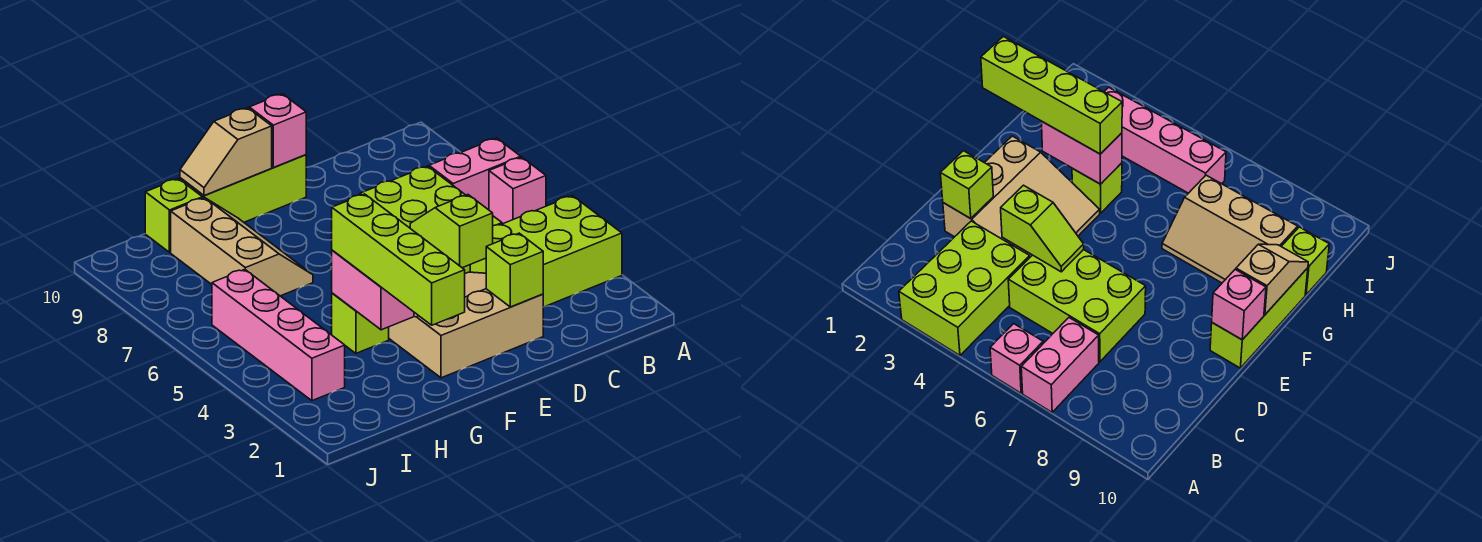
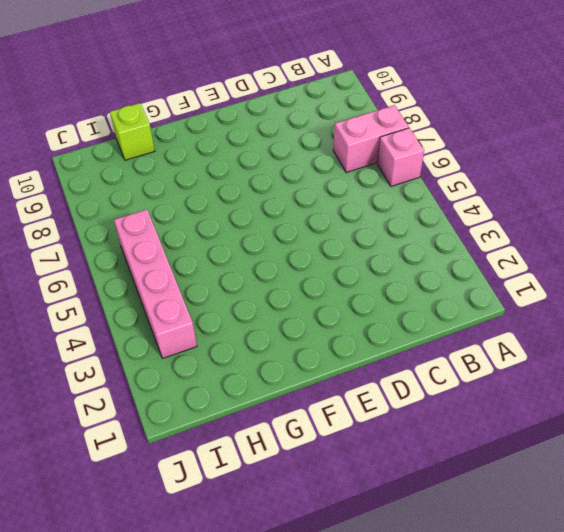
none -> lime brick A3:C4 level 1
none -> lime brick C5:D7 level 1
none -> tan slope D2:F4 level 1 top 2

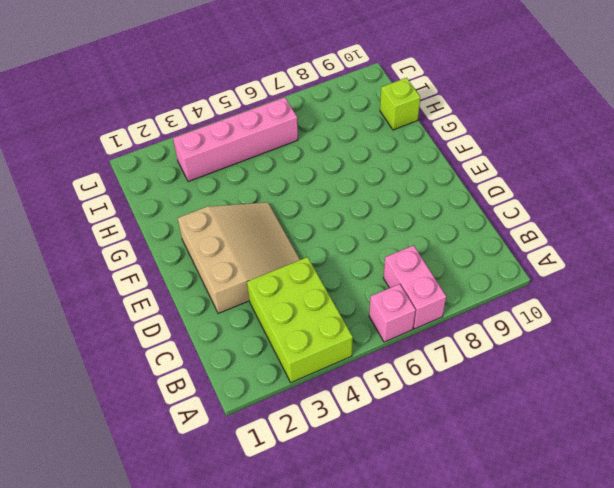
none -> lime brick C5:D7 level 1
none -> lime brick E10:G10 level 1
none -> lime brick G4 level 1

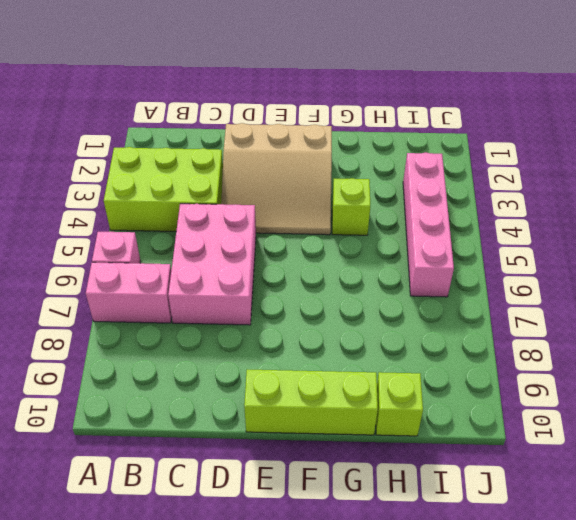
pink brick C5:D7 level 1 -> lime brick C5:D7 level 1
none -> tan slope G7:H9 level 1 top H
none -> lime brick D2 level 2
none -> lime slope D4:D5 level 2 top 4

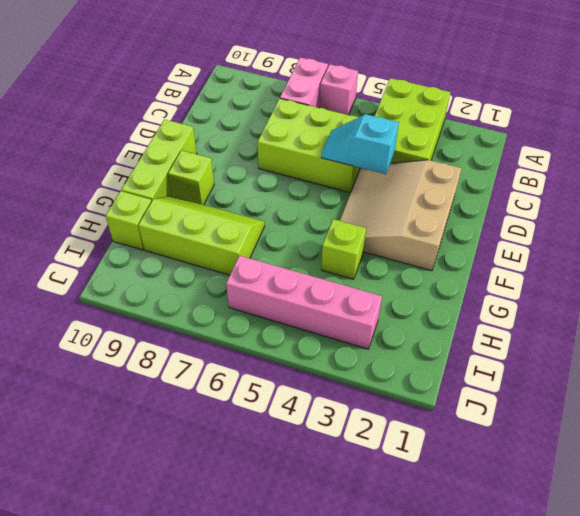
cyan slope D4:D5 level 2 top 4 -> lime slope D4:D5 level 2 top 4
lime brick F9 level 1 -> lime brick D2 level 2
lime slope G7:H9 level 1 top H -> tan slope G7:H9 level 1 top H
none -> pink brick E10 level 2
none -> tan slope F10:G10 level 2 top F
none -> pink brick G3:G4 level 2

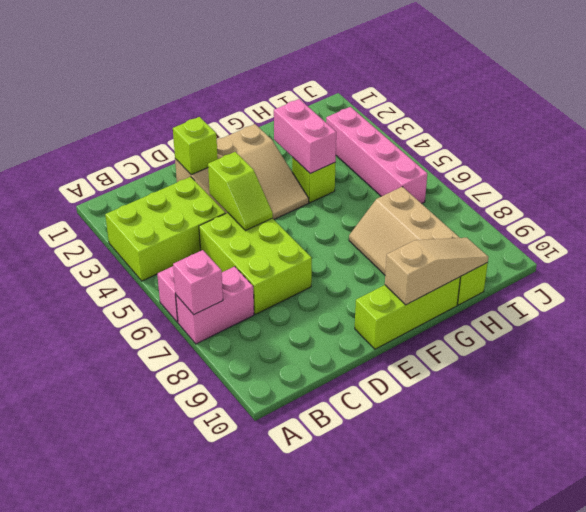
pink brick A7 level 2 -> pink brick E10 level 2
tan slope F10:H10 level 2 top F -> tan slope F10:G10 level 2 top F
none -> lime brick G1:G4 level 3

